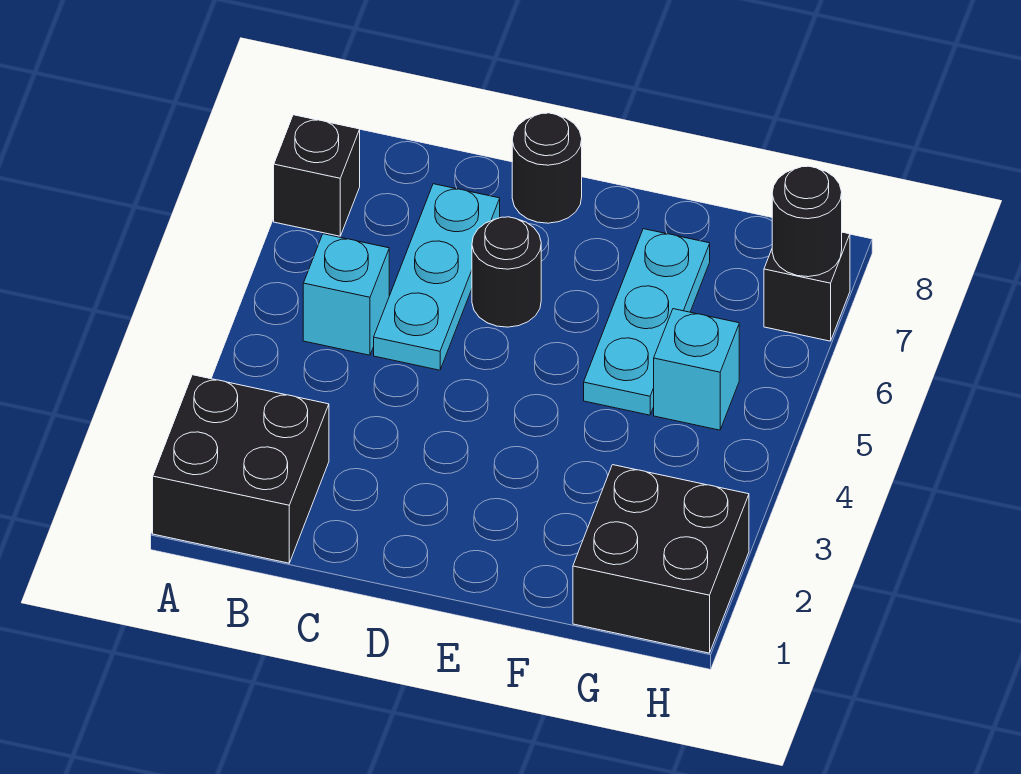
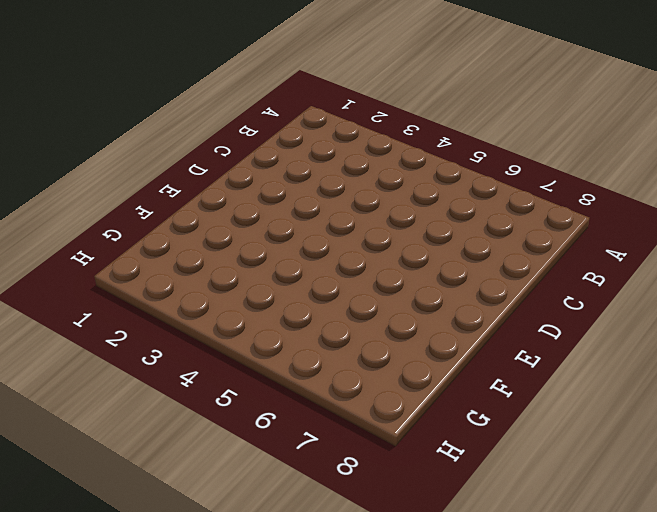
none -> black brick A1:B2 level 1
none -> black brick A7 level 1

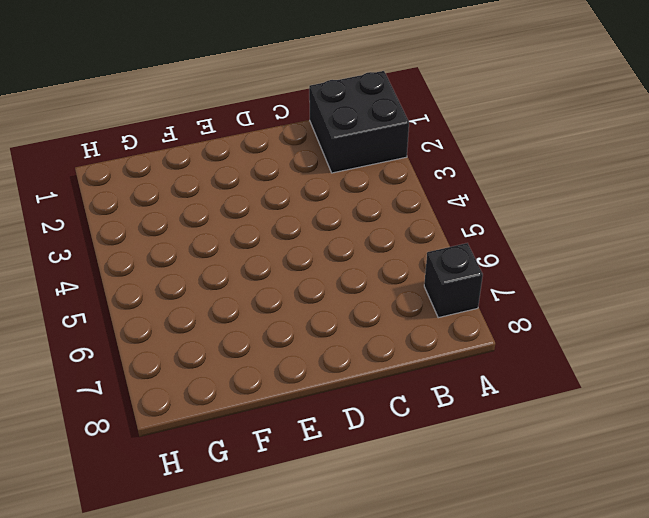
none -> cyan brick B5 level 1
none -> cyan plate C5:C7 level 1

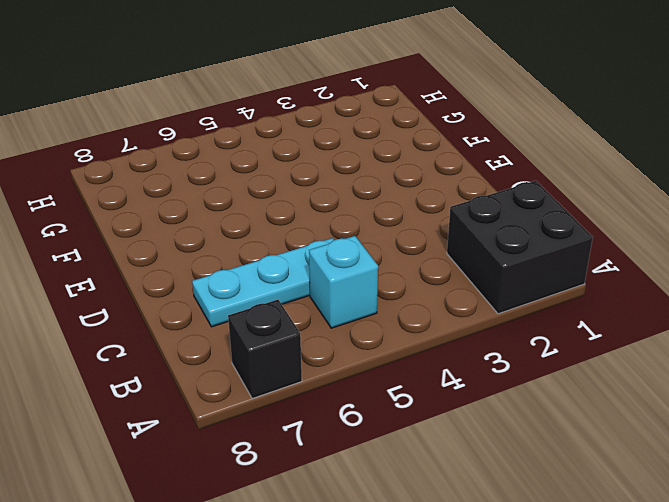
none -> black round brick D6 level 1
none -> black round brick D8 level 1

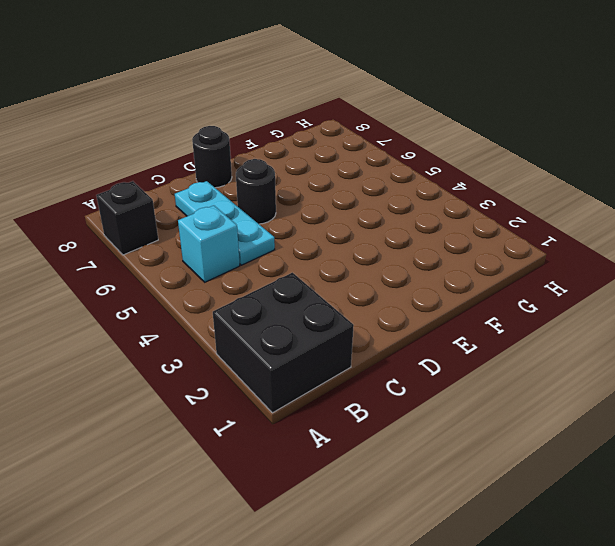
none -> cyan plate F5:F7 level 1
none -> black brick G1:H2 level 1

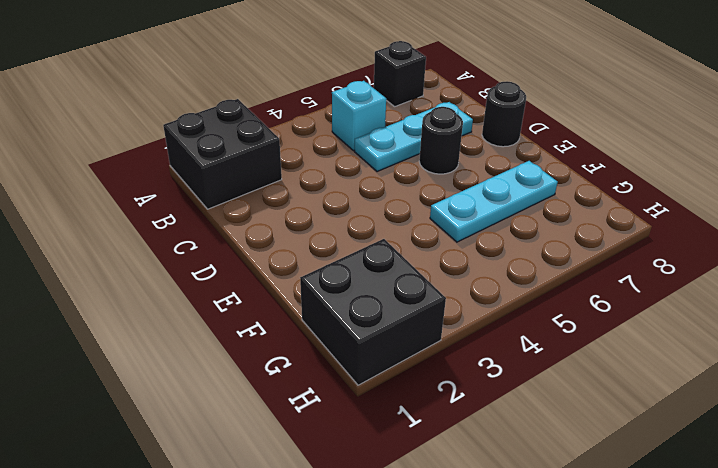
none -> cyan brick G5 level 1
none -> black brick H7 level 1

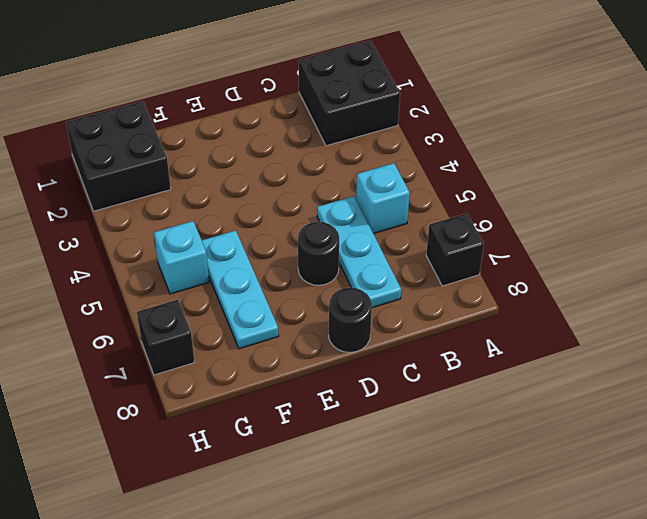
none -> black round brick H7 level 2

